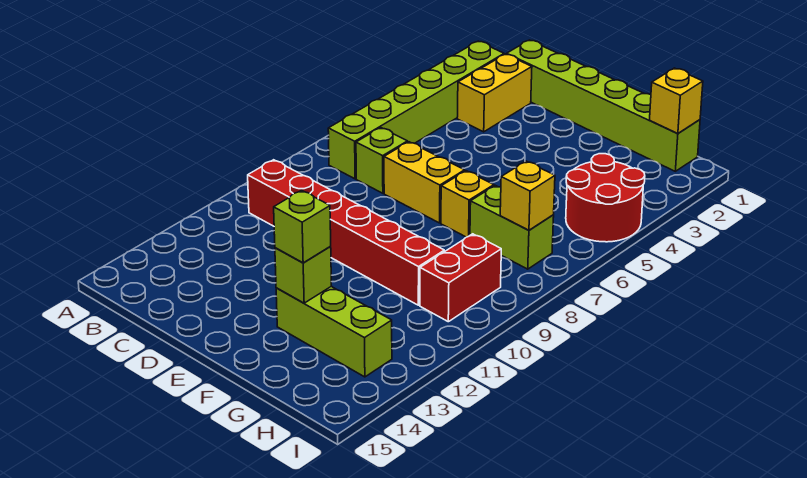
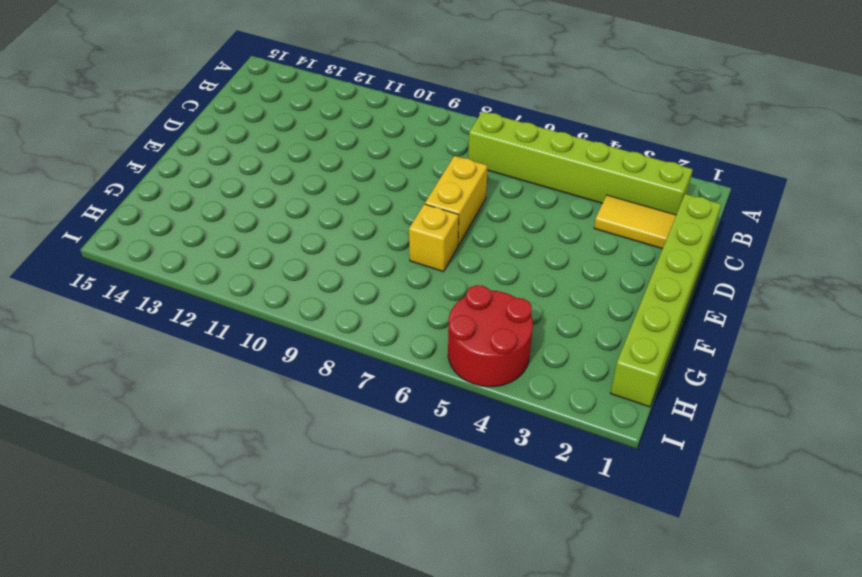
yellow tile C2:C3 level 1 -> yellow brick C2:C3 level 1
none -> red brick B10:G10 level 1
none -> lime brick C7 level 1
none -> lime brick F13:H13 level 1

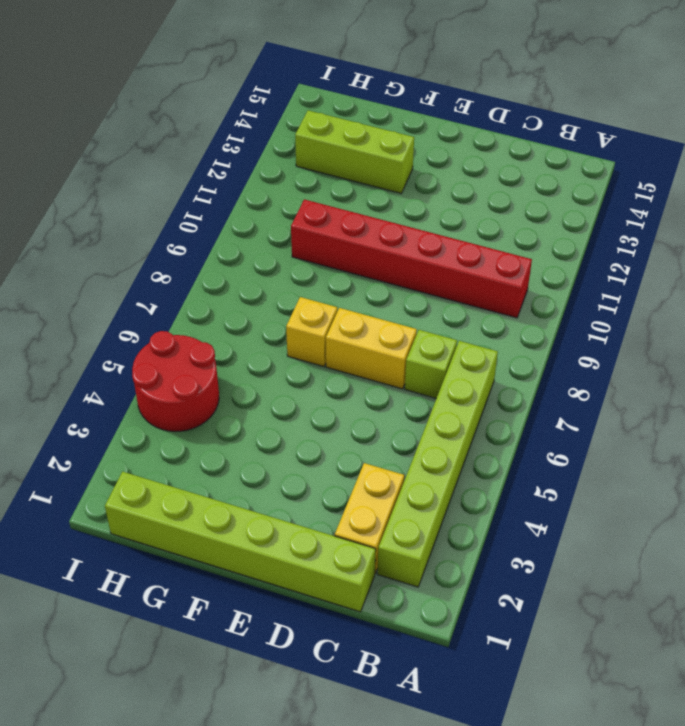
none -> lime brick G7:H7 level 1
none -> red brick H9:H10 level 1
none -> lime brick F13 level 2

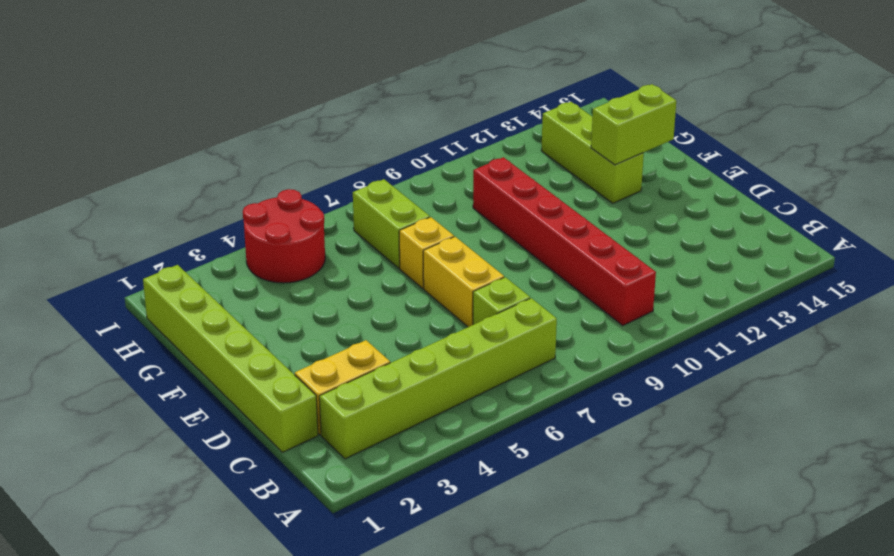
lime brick F13:F14 level 2 -> lime brick F13 level 2
none -> red brick H9:H10 level 1
none -> yellow brick H1 level 2
none -> yellow brick H7 level 2

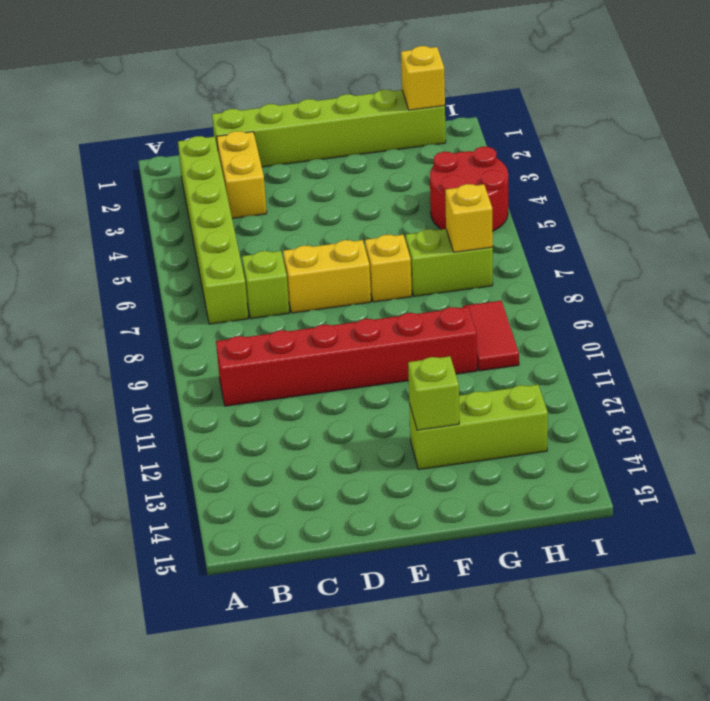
red tile H9:H10 level 1 -> red brick H9:H10 level 1
none -> lime brick F13 level 3

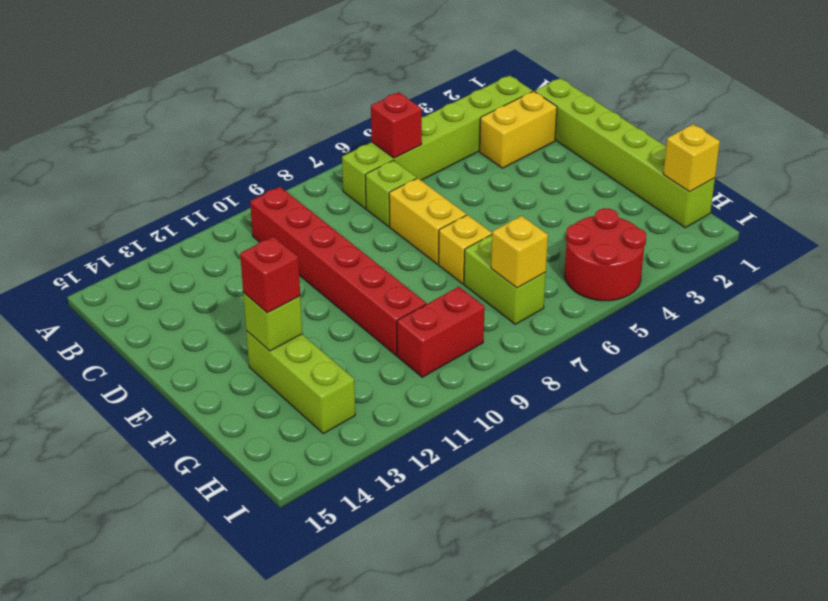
red brick B6 level 2 -> none
red brick F13 level 3 -> lime brick F13 level 3

